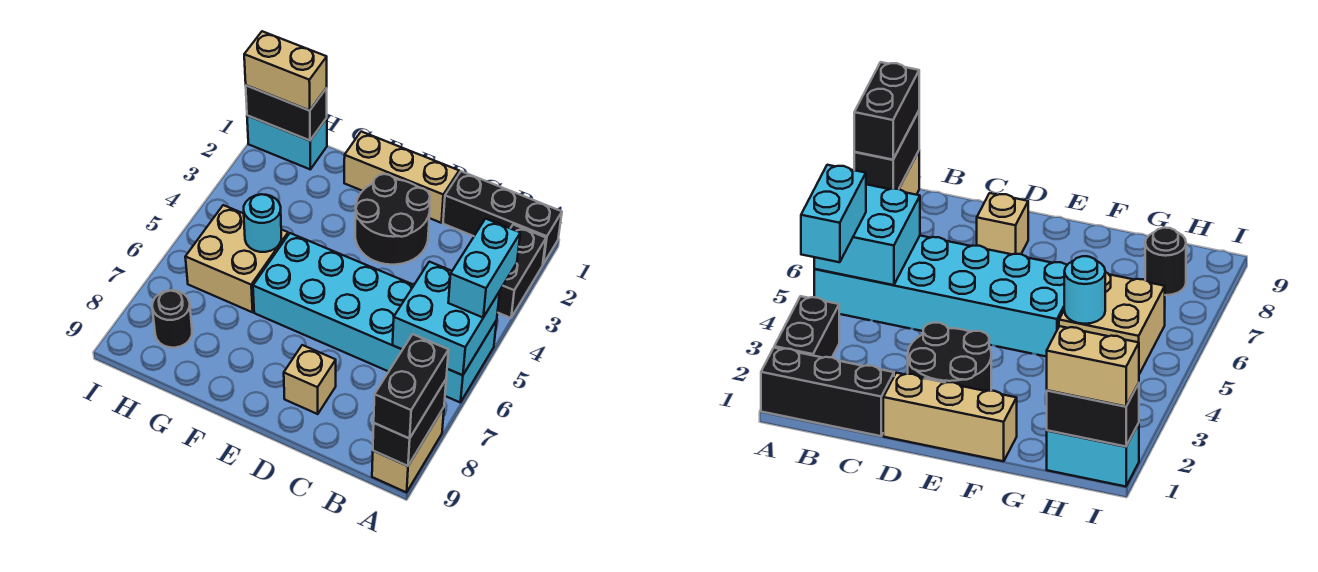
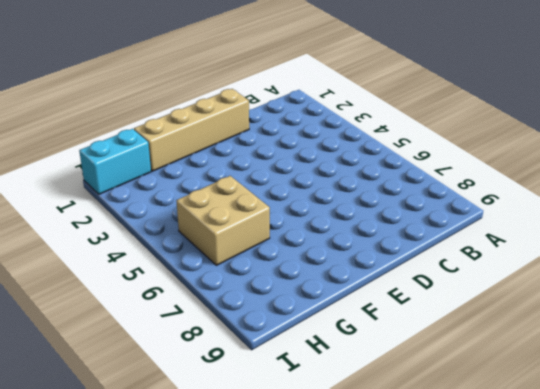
tan brick D1:G1 level 1 -> tan brick D1:F1 level 1
none -> black brick A1:C1 level 1
none -> black brick A2:A3 level 1
none -> cyan brick A5:F6 level 1

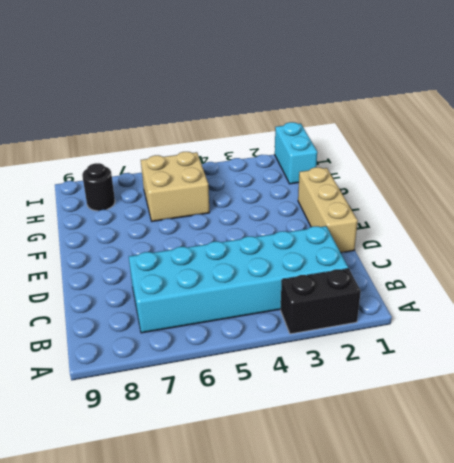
cyan brick B2:C7 level 1 -> cyan brick A5:F6 level 1
none -> black brick A1:C1 level 1
none -> tan brick A8:A9 level 1
none -> black round brick D2:E3 level 1

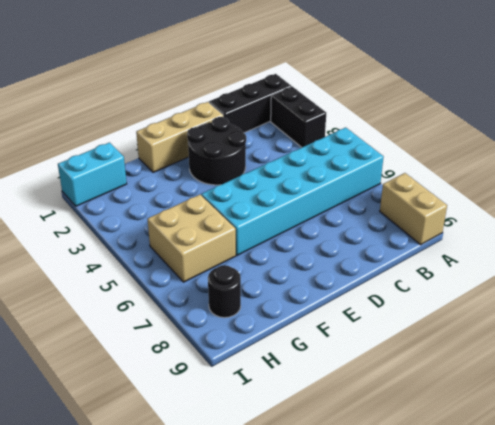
none -> tan brick D8 level 1
none -> cyan brick A5:B6 level 2
none -> black brick A8:A9 level 2

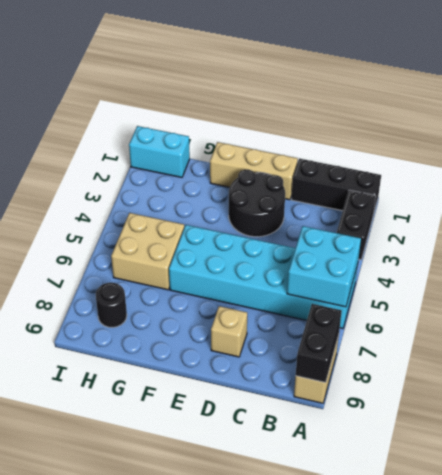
none -> cyan round brick G5 level 2
none -> black brick H1:I1 level 2
none -> cyan brick A4:A5 level 3

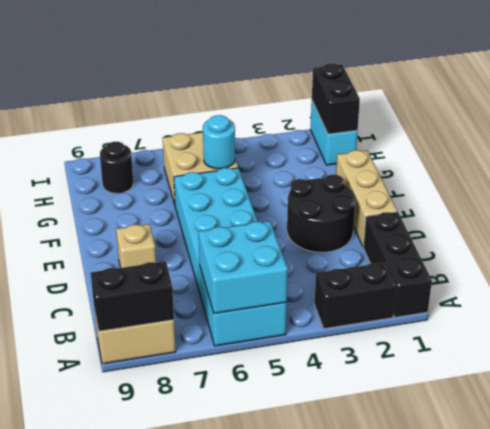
none -> cyan brick A4:A5 level 3
none -> black brick A8:A9 level 3
none -> tan brick H1:I1 level 3

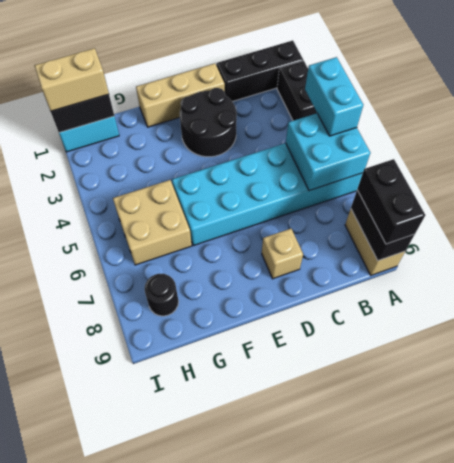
none -> cyan round brick G5 level 2

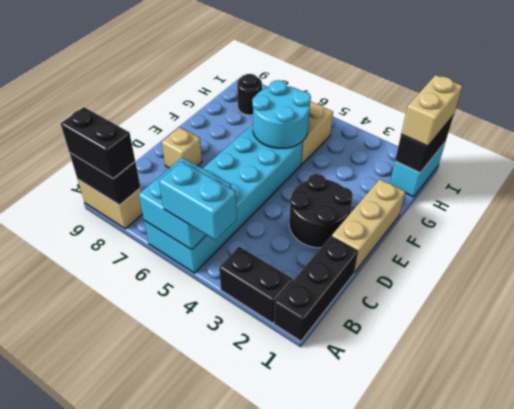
cyan round brick F5:G6 level 2 -> cyan round brick G5 level 2

